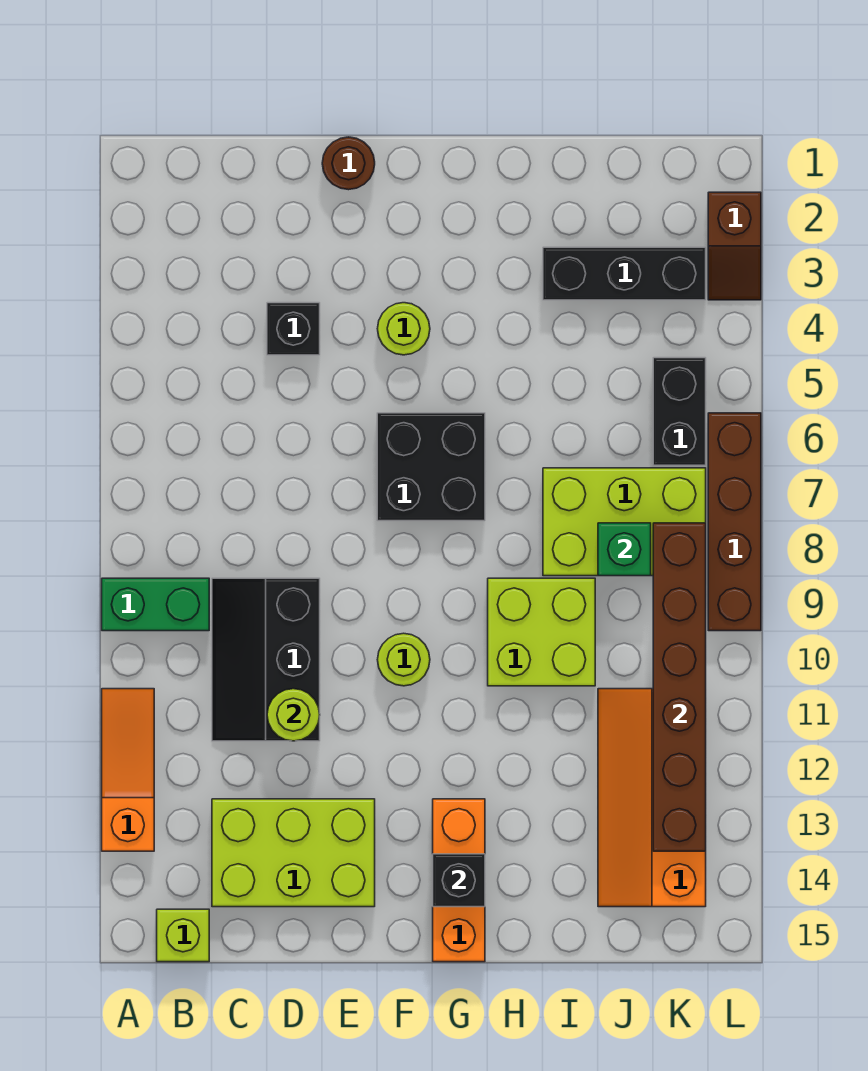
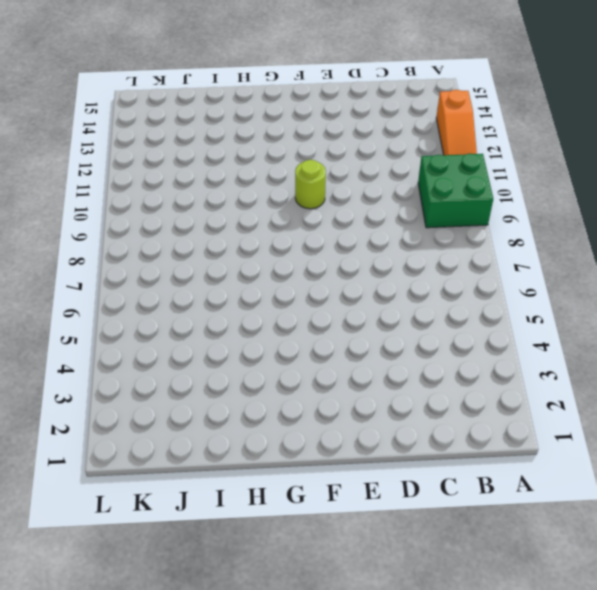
green brick A9:B10 level 1 -> green brick A9:B9 level 1
none -> lime brick B15 level 1
none -> black slope C9:D11 level 1 top D
none -> lime brick C13:E14 level 1

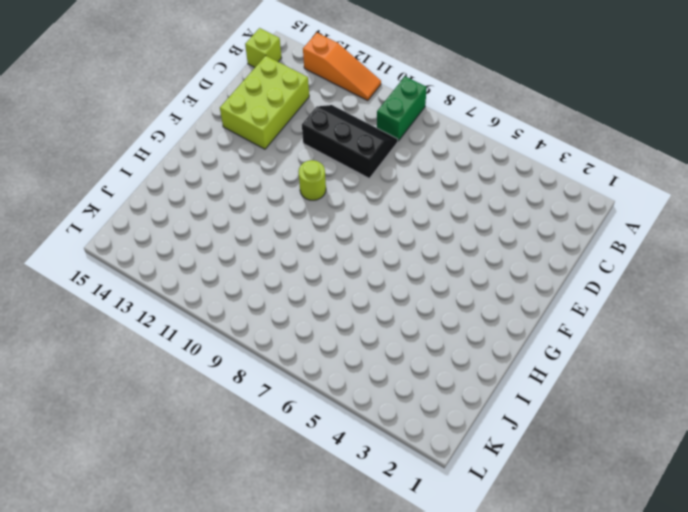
none -> black brick D4 level 1
none -> brown round brick E1 level 1
none -> lime round brick F4 level 1

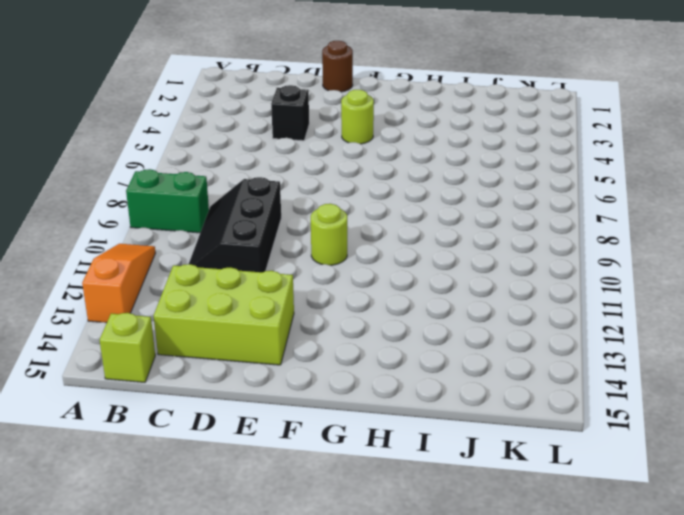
none -> black brick F6:G7 level 1
none -> orange brick G13:G15 level 1
none -> lime brick H9:I10 level 1

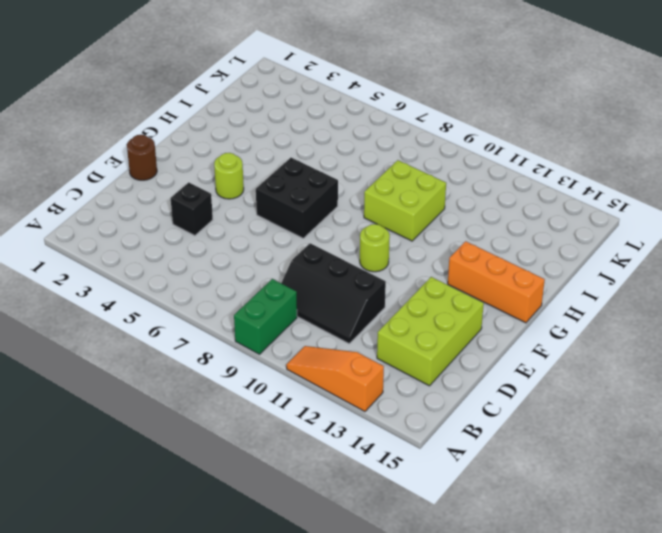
none -> lime brick B15 level 1
none -> black brick I3:K3 level 1
none -> lime brick I7:K8 level 1

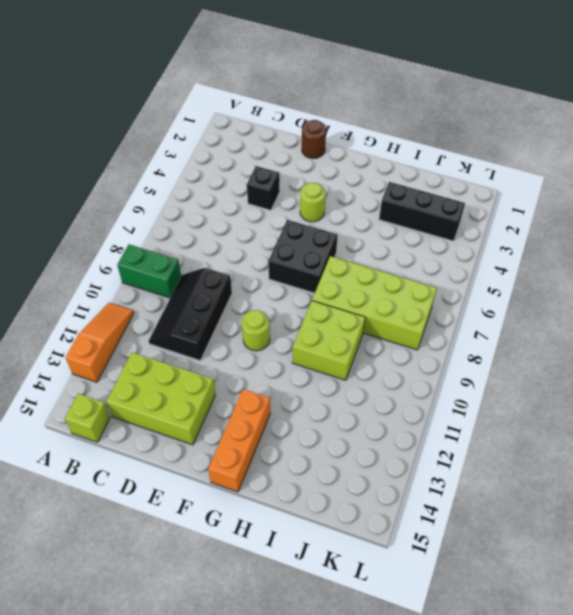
lime brick H7:K8 level 1 -> lime brick I7:K8 level 1
none -> orange slope J11:K14 level 1 top K
none -> black brick K5:K6 level 1
none -> brown slope L2:L3 level 1 top 2

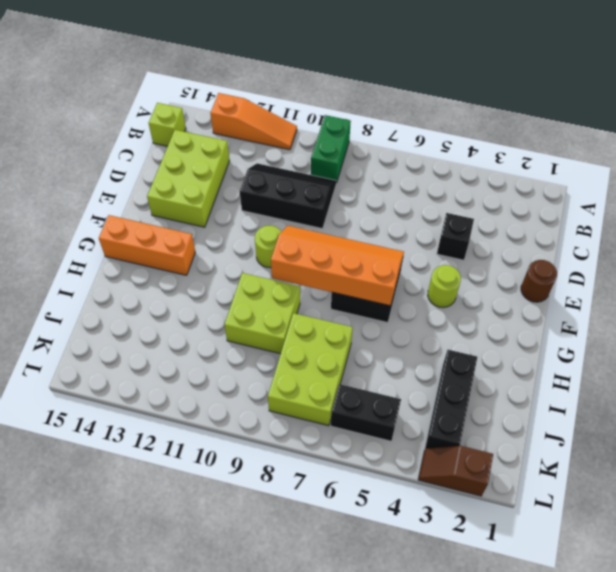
orange slope F6:G9 level 2 top G -> orange slope J11:K14 level 1 top K
none -> brown brick L6:L9 level 1
none -> lime round brick D11 level 2
none -> black brick G14 level 2

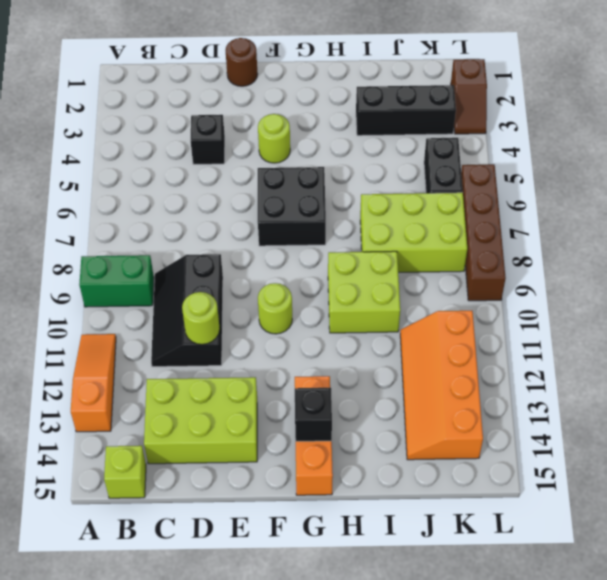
none -> green brick J8 level 2
none -> brown brick K8:K13 level 2

